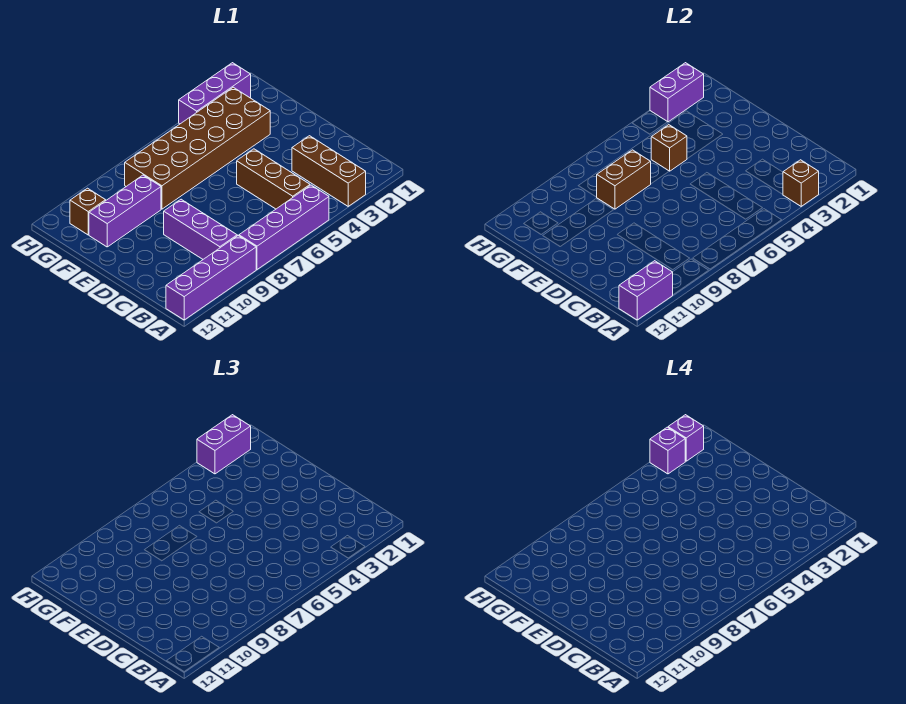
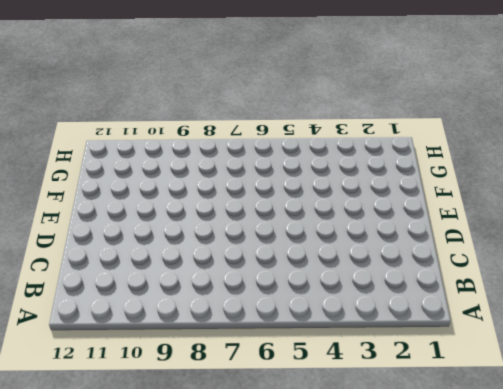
none -> brown brick A3:C3 level 1
none -> purple brick A5:A8 level 1
none -> purple brick A9:A12 level 1

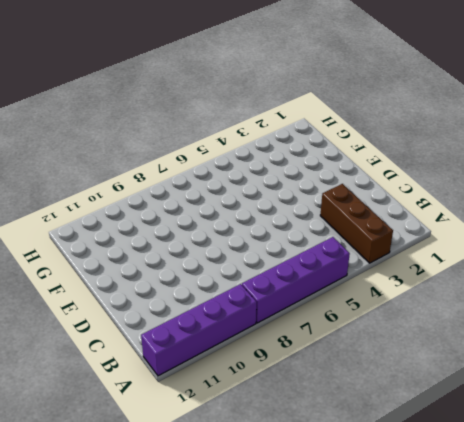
none -> brown brick B5:D5 level 1
none -> purple brick B9:D9 level 1
none -> brown brick F3:G8 level 1

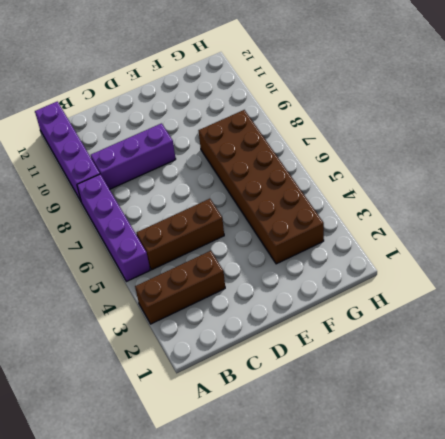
none -> purple brick F9:F11 level 1
none -> brown brick G11 level 1
none -> purple brick H2:H4 level 1

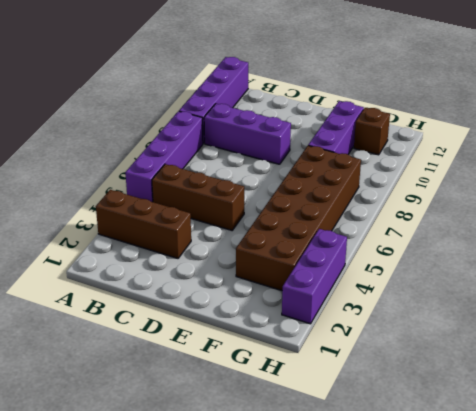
none -> brown brick A3 level 2
none -> purple brick A11:A12 level 2
none -> brown brick F5 level 2

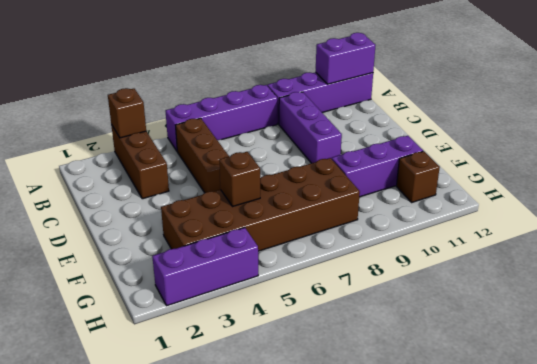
none -> brown brick F7:F8 level 2
none -> purple brick H2:H3 level 2
none -> purple brick H2:H3 level 3

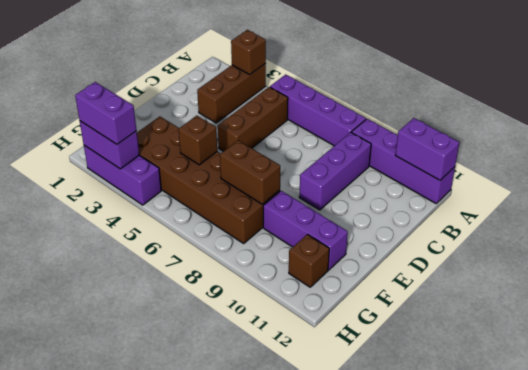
none -> purple brick H2 level 4
none -> purple brick H3 level 4

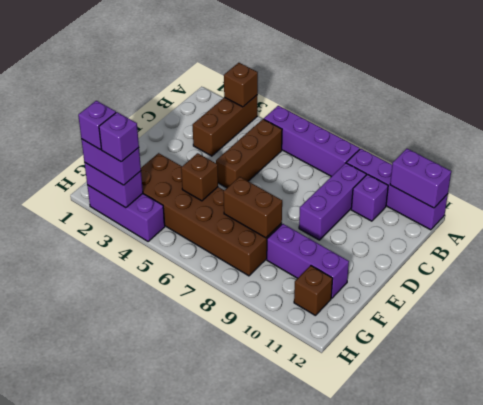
purple brick B10 level 1 -> none

